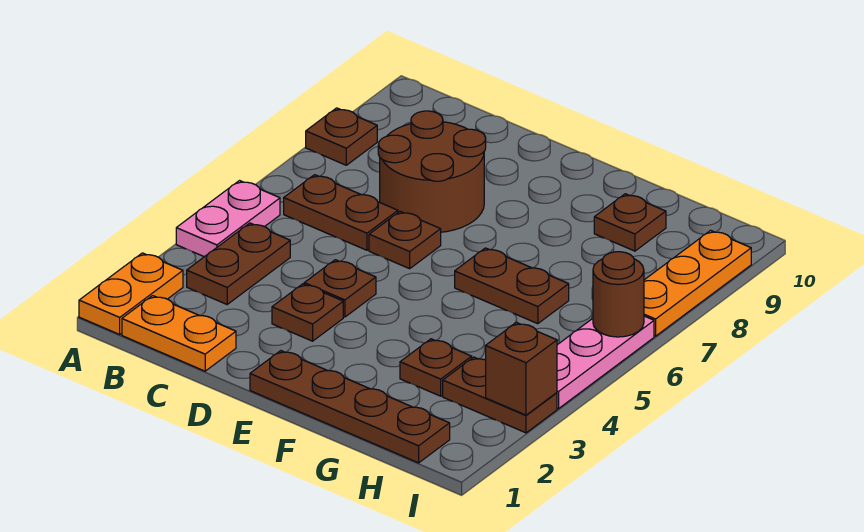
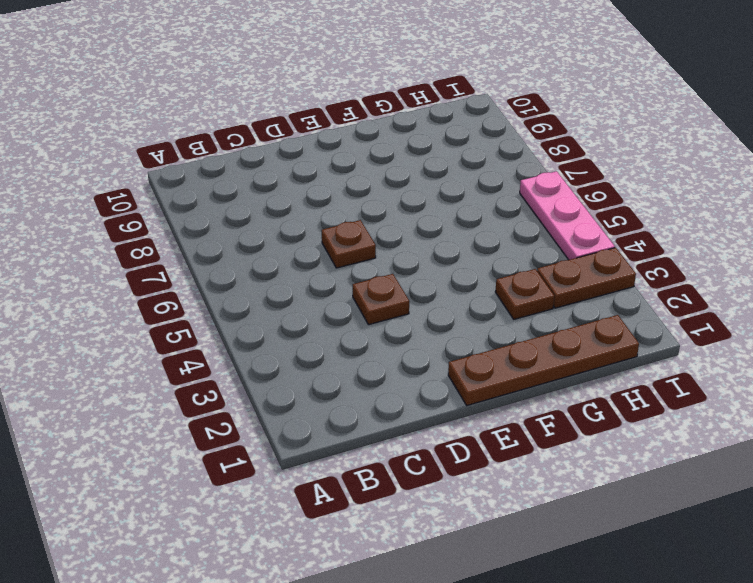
none -> orange plate A1:A2 level 1
none -> pink plate A4:A5 level 1
none -> brown plate A8 level 1

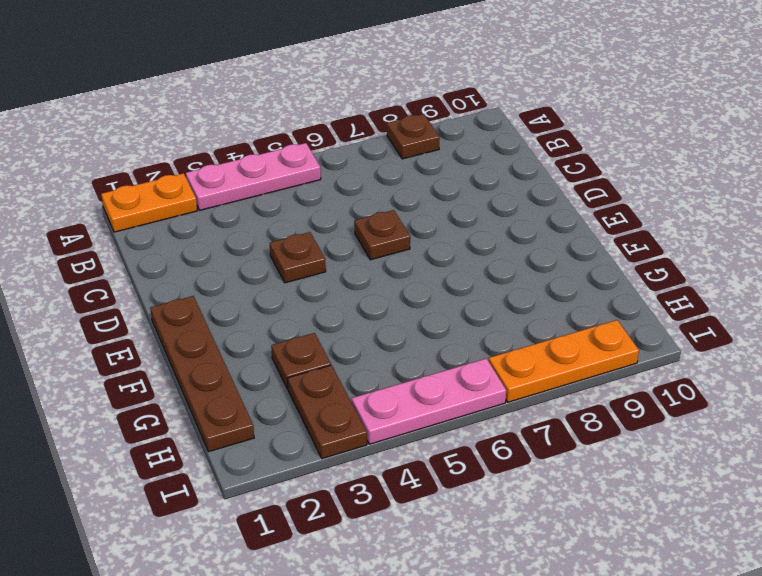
pink plate A3:A5 level 1 -> pink plate A4:A5 level 1
none -> orange plate B1:C1 level 1
none -> brown plate B3:B4 level 1
none -> brown plate B6:C6 level 1

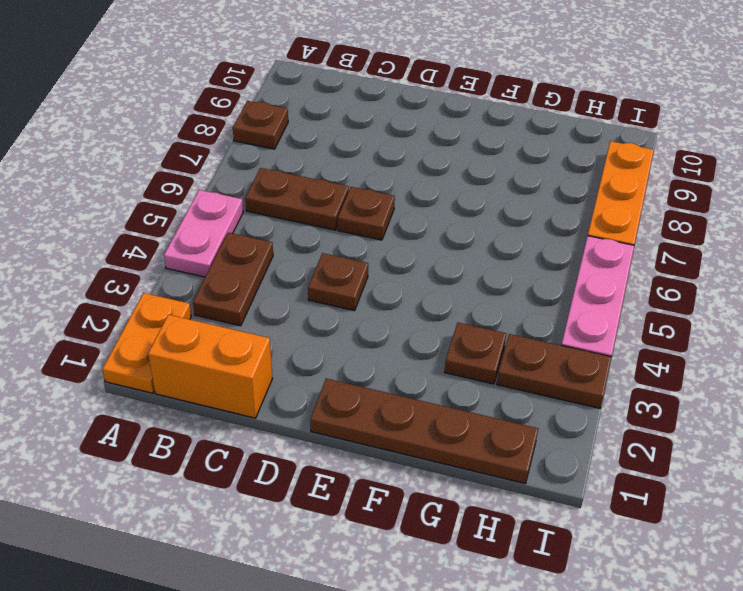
orange brick B1:C1 level 1 -> orange plate B1:C1 level 1
none -> brown round brick C7:D8 level 1
none -> brown plate D3 level 1
none -> brown plate F6:G6 level 1

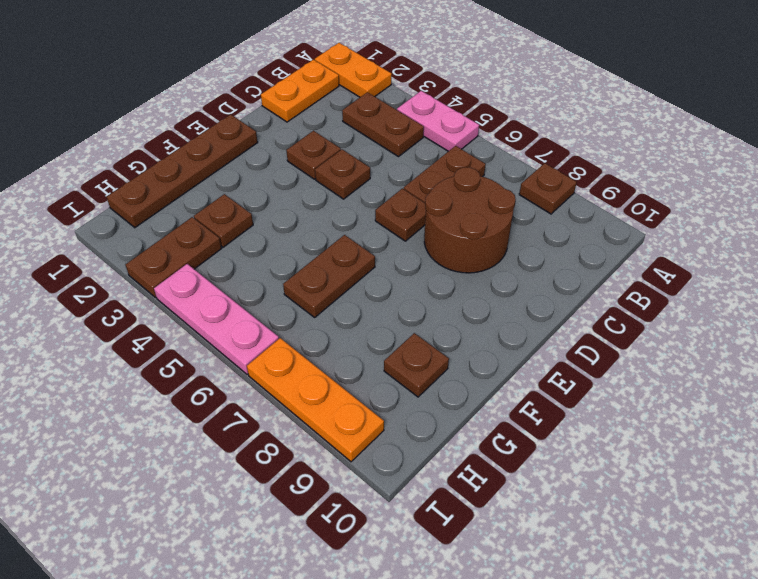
none -> brown brick I3 level 2
none -> brown round brick I6 level 2

